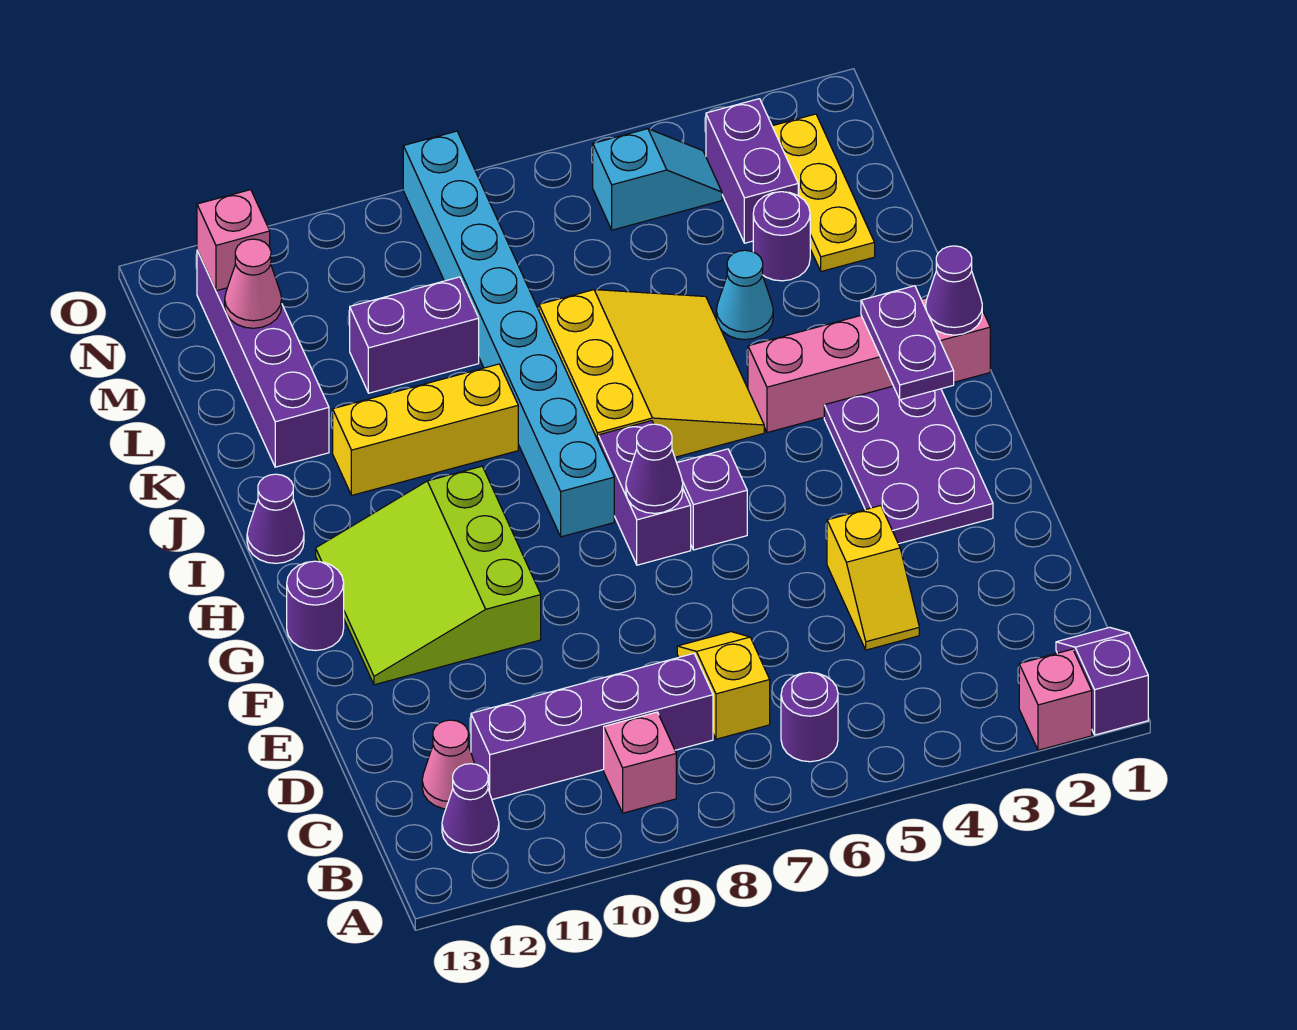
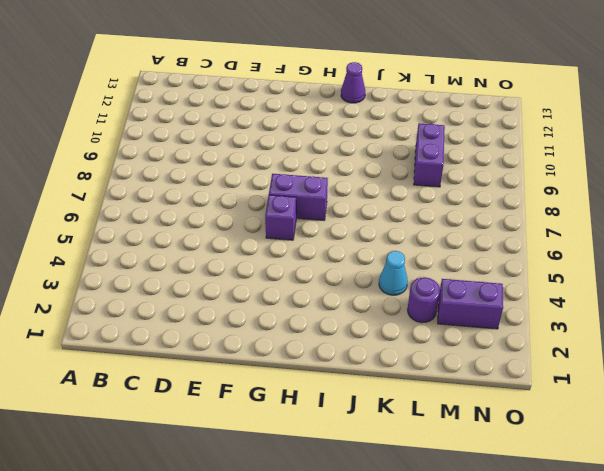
none -> purple slope A1:B1 level 1 top A
none -> pink brick A2 level 1
none -> purple round brick B6 level 1
none -> pink brick B9 level 1

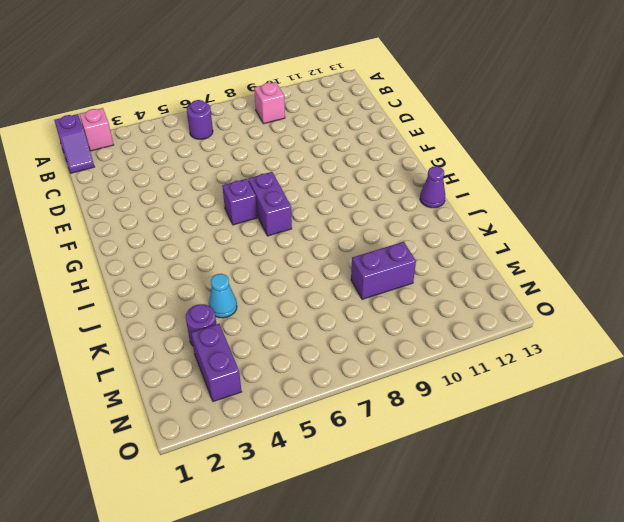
none -> purple cone B12 level 1
none -> yellow slope C7:D7 level 1 top C
none -> purple brick C8:C11 level 1
none -> pink cone C12 level 1

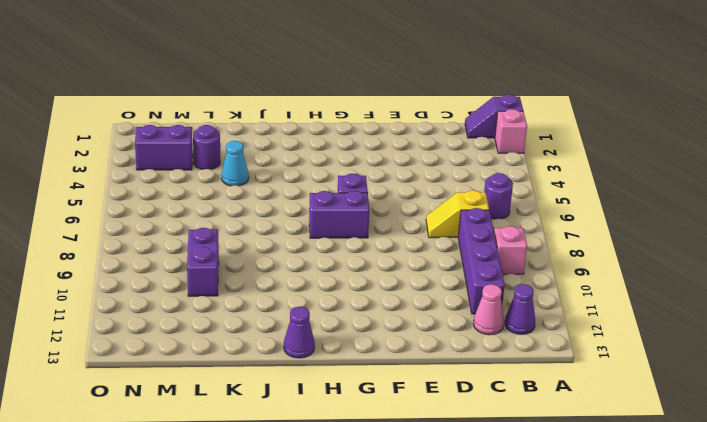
none -> yellow slope D4:E4 level 1 top E
none -> purple plate F2:H3 level 1
none -> lime slope F10:H12 level 1 top 10
none -> purple round brick G13 level 1

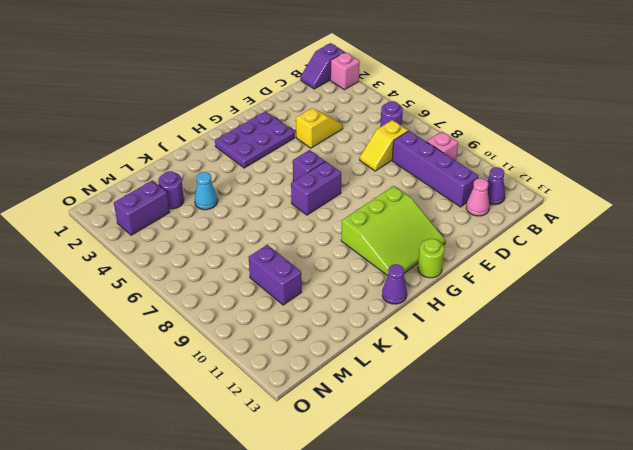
lime round brick G13 level 1 -> purple round brick G13 level 1
none -> cyan brick H8:O8 level 1
none -> pink brick I1:I4 level 1
none -> yellow slope I5:K7 level 1 top 7
none -> yellow brick J9:J11 level 1

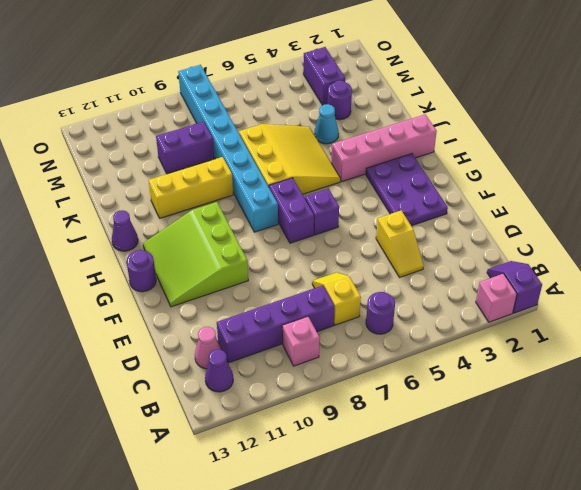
none -> purple brick K12:N12 level 1
none -> yellow plate L2:N2 level 1
none -> cyan slope N4:N5 level 1 top 5
none -> purple cone G7 level 2

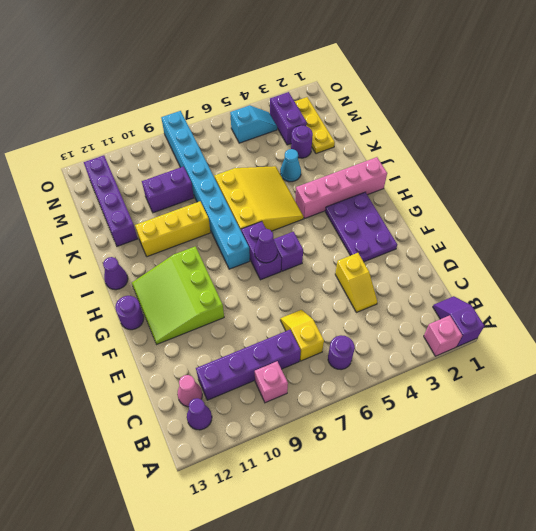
none -> purple plate H2:I2 level 2
none -> purple cone I1 level 2
none -> pink cone M12 level 2
none -> pink brick N12 level 2

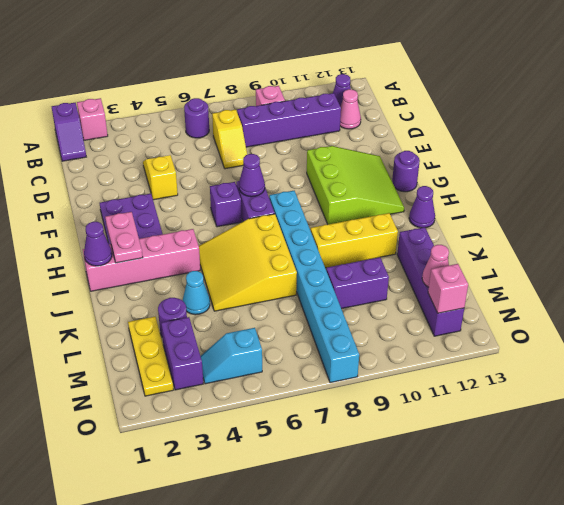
pink plate H2:I2 level 2 -> purple plate H2:I2 level 2

